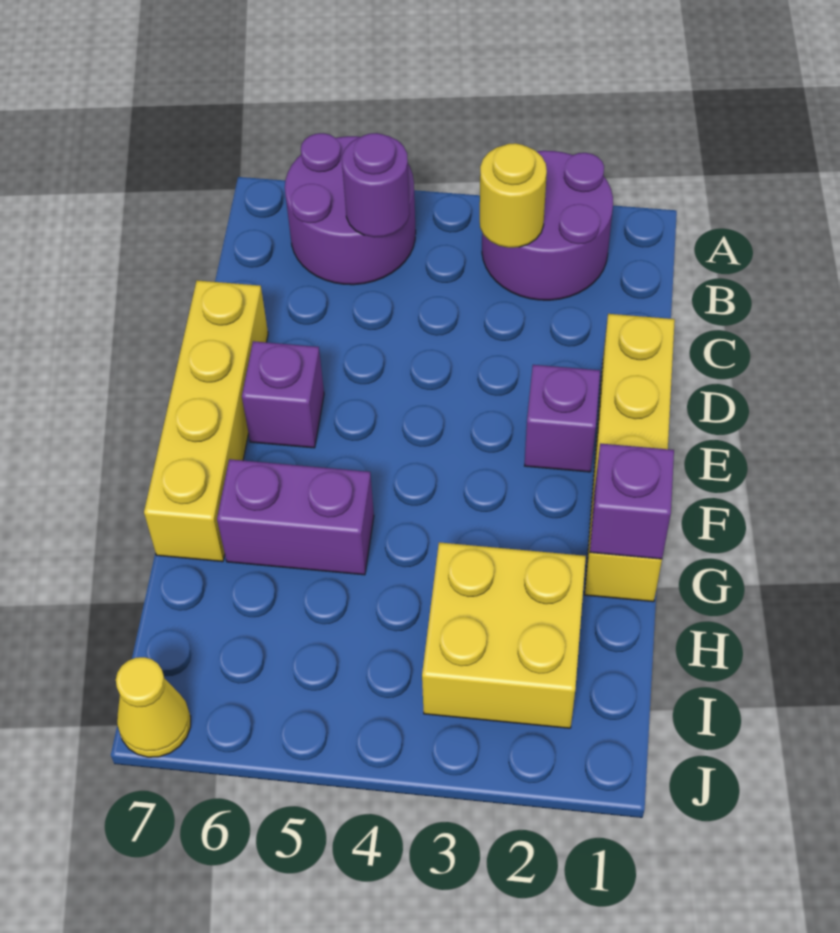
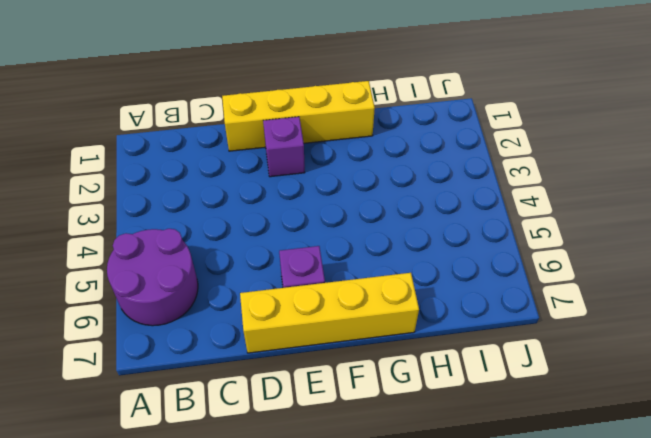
none -> purple round brick A2:B3 level 1
none -> purple brick G5:G6 level 1
none -> yellow brick H2:I3 level 1

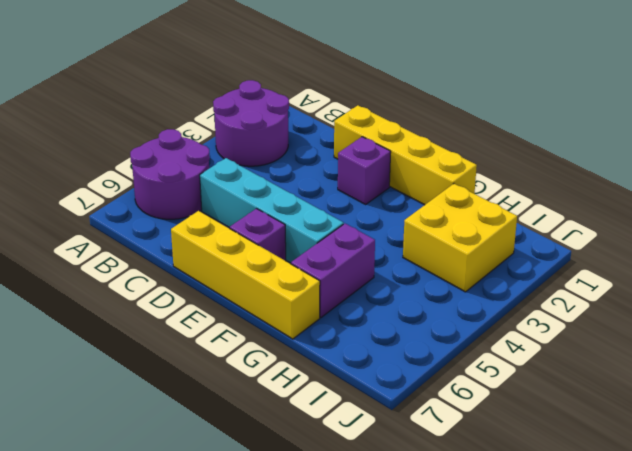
cyan brick C5:F5 level 1 -> none
none -> yellow cone J7 level 1
none -> yellow round brick B3 level 2
none -> purple round brick B5 level 2

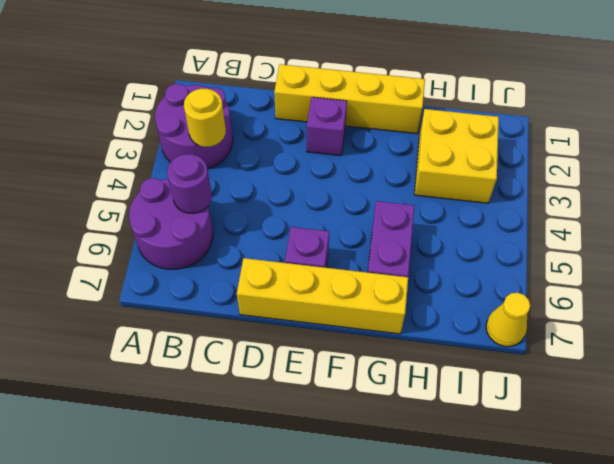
none -> purple brick G1 level 2

